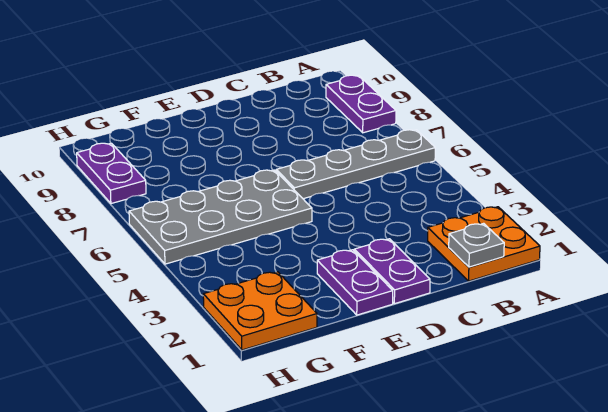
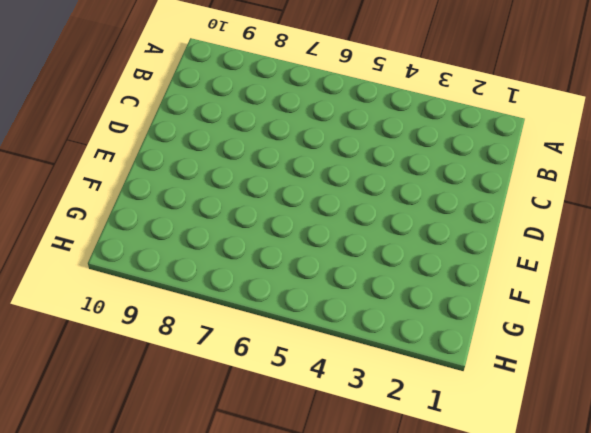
none -> orange plate A1:B2 level 1
none -> grey plate A6:D6 level 1

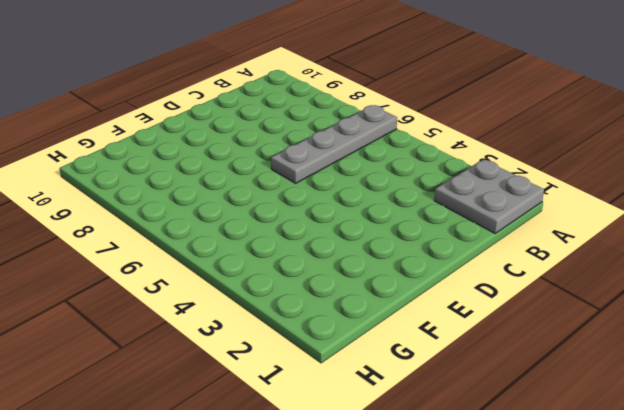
grey plate A1:B2 level 1 -> orange plate A1:B2 level 1
none -> purple plate A8:A9 level 1
none -> purple plate D1:D2 level 1

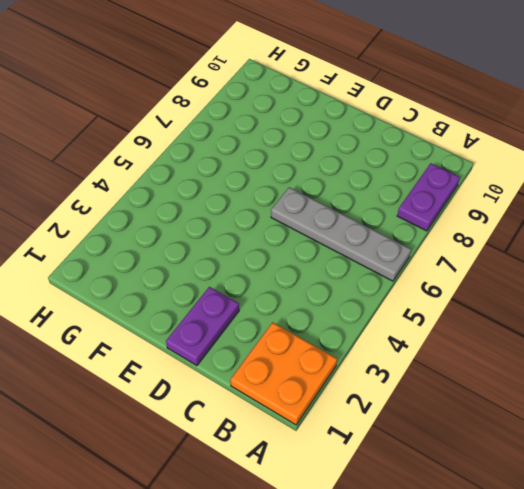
none -> purple plate E1:E2 level 1
none -> grey plate E5:H6 level 1

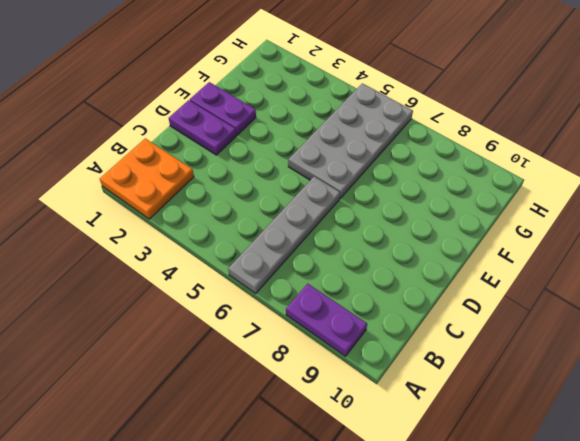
none -> orange plate G1:H2 level 1
none -> purple plate H8:H9 level 1

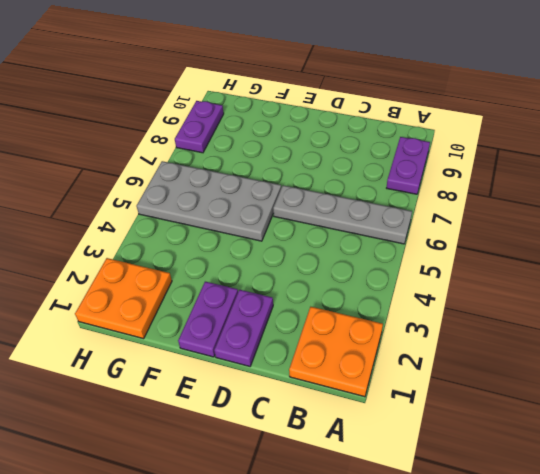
none -> grey plate B1 level 2

